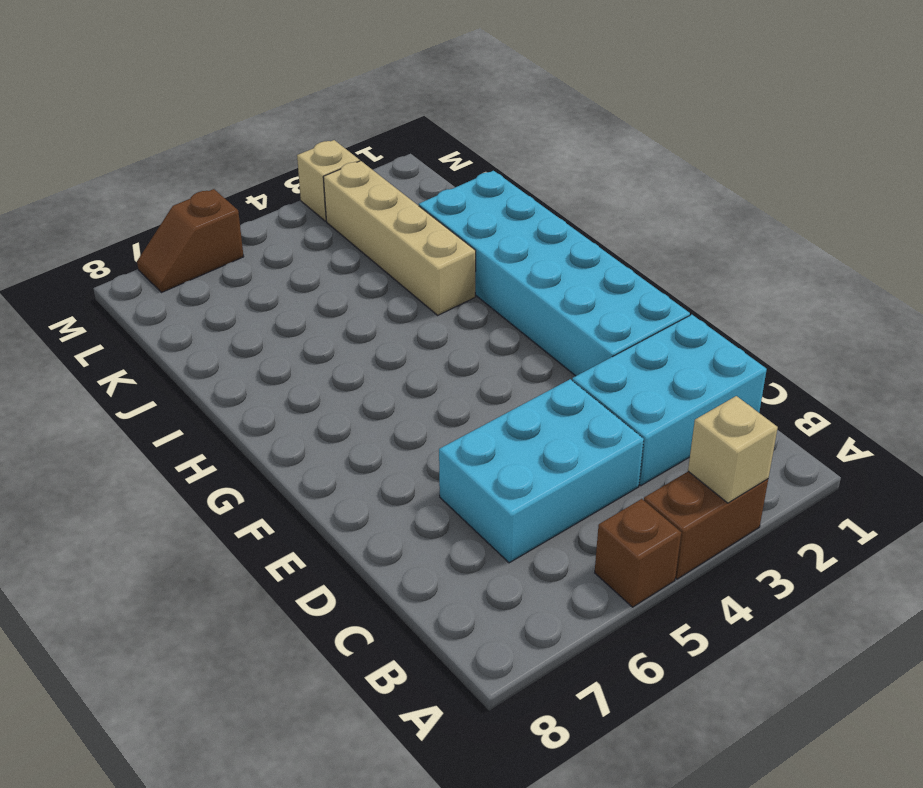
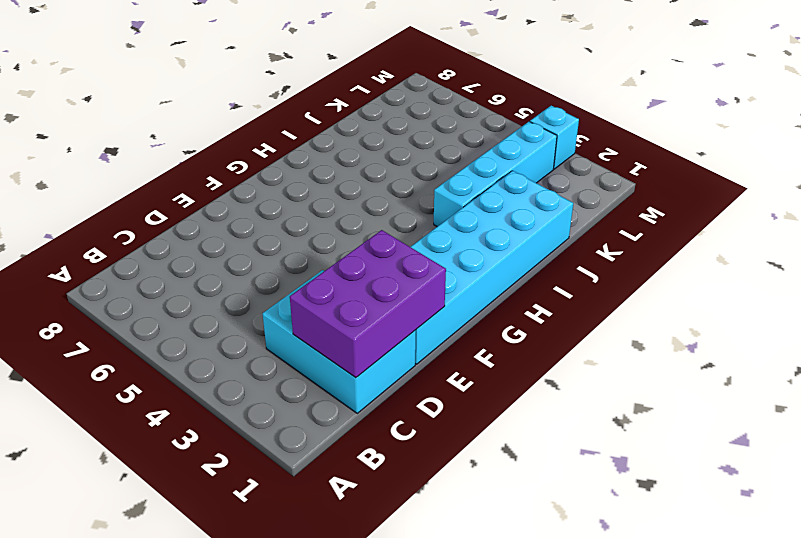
purple brick C1:E2 level 2 -> none
cyan brick I3:L3 level 1 -> tan brick I3:L3 level 1
cyan brick M3 level 1 -> tan brick M3 level 1
none -> brown brick A3:A4 level 1
none -> brown brick A5 level 1

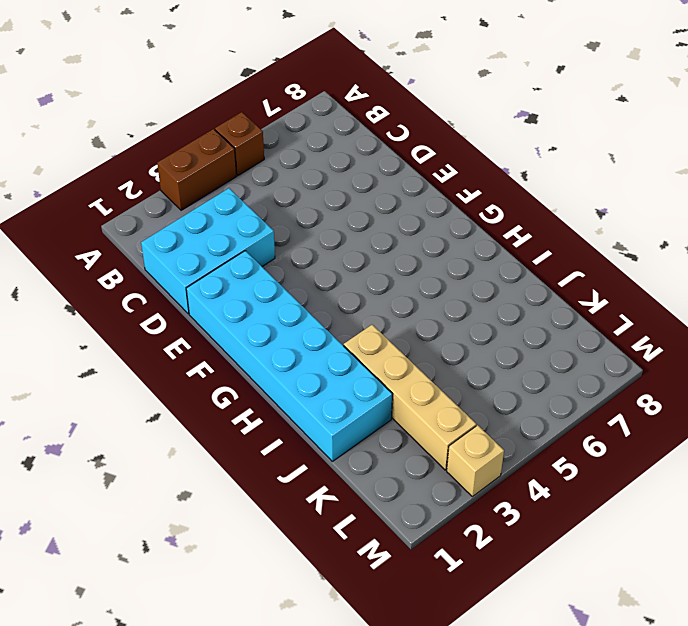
none -> cyan brick C4:D6 level 1
none -> brown slope M6:M7 level 1 top 6

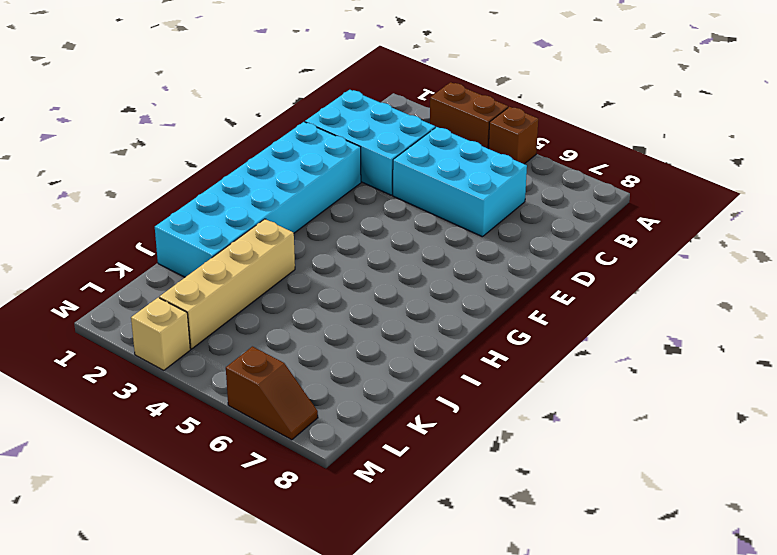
none -> tan brick A3 level 2

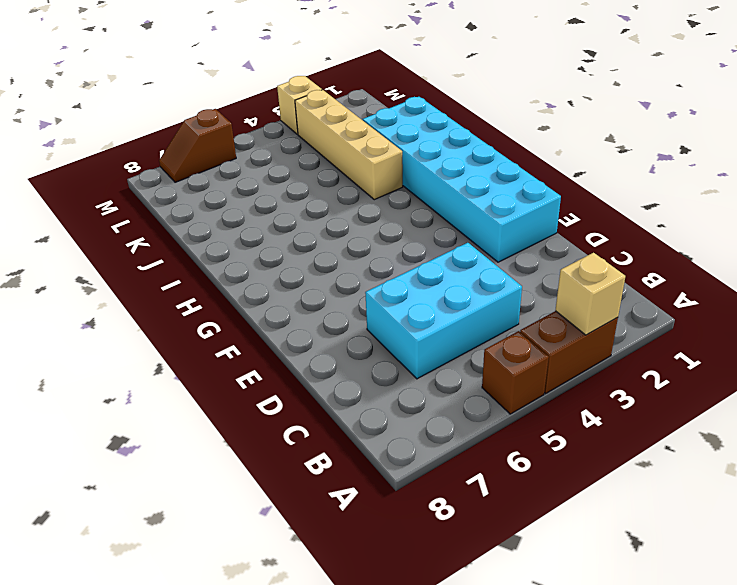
none -> cyan brick C1:D3 level 1

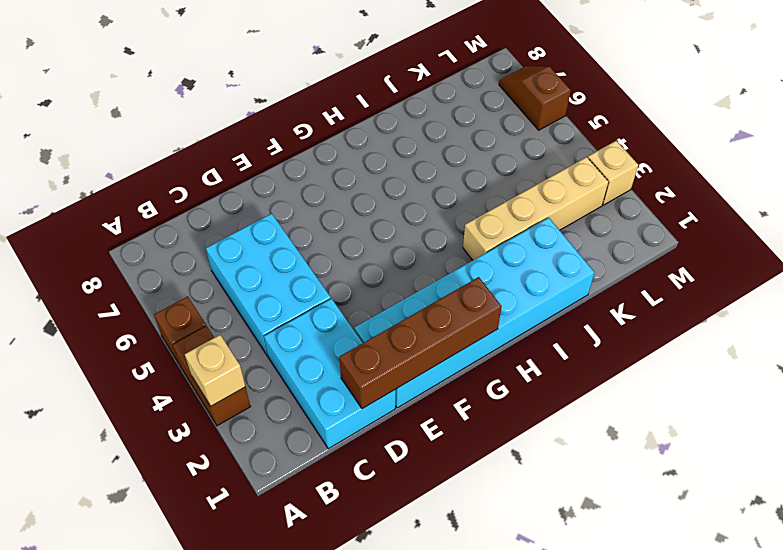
brown brick D1:G1 level 2 -> none

